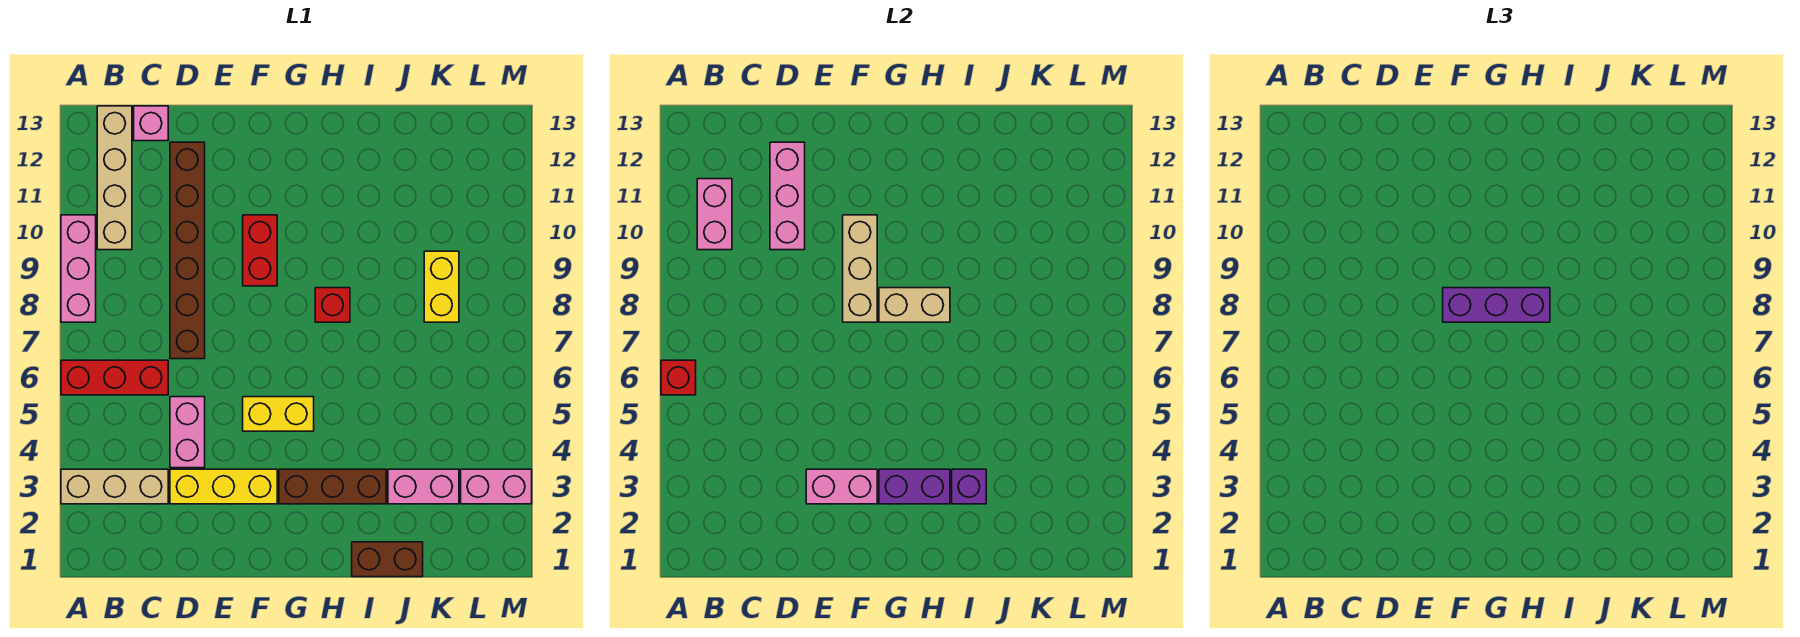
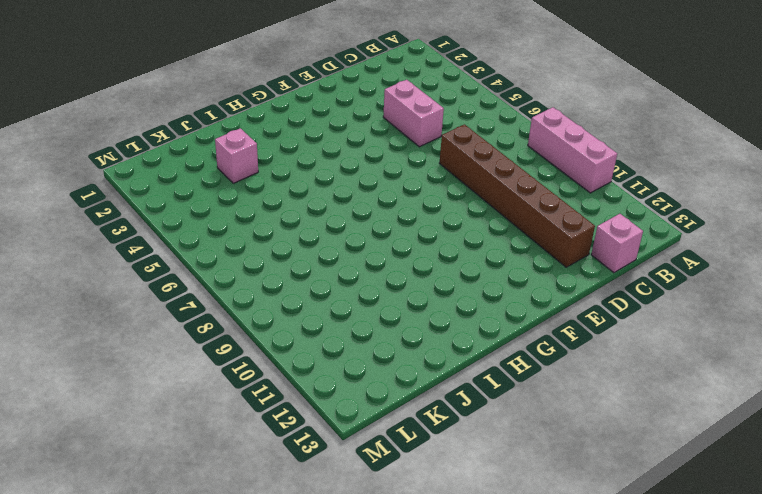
pink brick J3 level 1 -> pink brick J3:K3 level 1
none -> tan brick A3:C3 level 1
none -> red brick A6:C6 level 1
none -> tan brick B10:B13 level 1

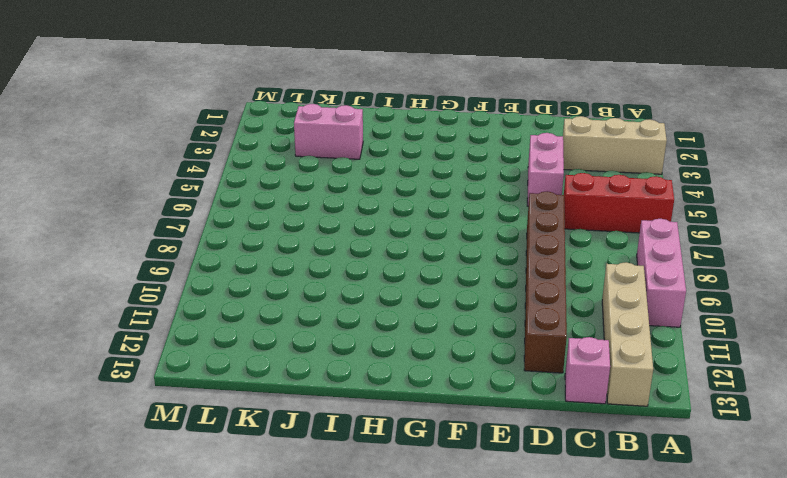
none -> yellow brick D3:F3 level 1
none -> yellow brick F5:G5 level 1
none -> red brick F9:F10 level 1

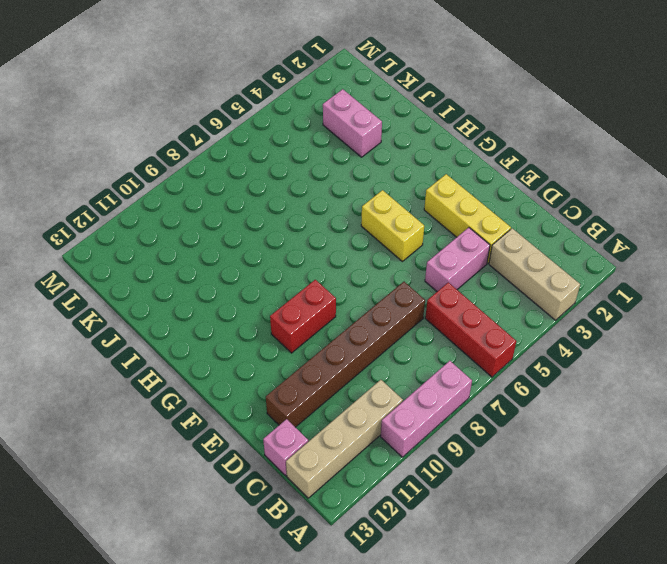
none -> brown brick G3:I3 level 1
none -> red brick H8 level 1
none -> brown brick I1:J1 level 1

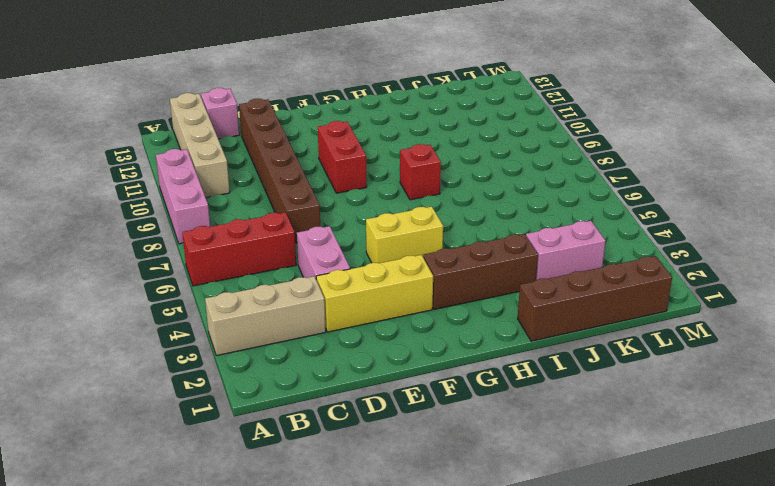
brown brick I1:L1 level 1 -> brown brick I1:J1 level 1
none -> yellow brick K8:K9 level 1
none -> pink brick L3:M3 level 1
none -> red brick A6 level 2

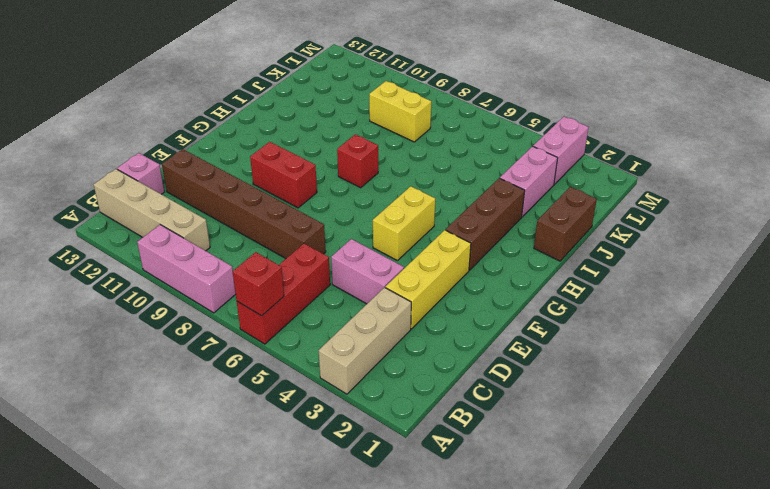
none -> pink brick B10:B11 level 2
none -> pink brick D10:D12 level 2
none -> pink brick E3:F3 level 2

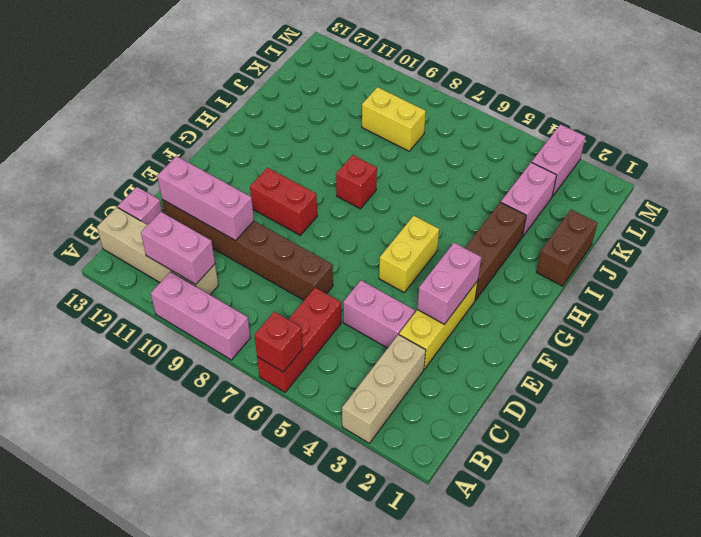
none -> tan brick F8:F10 level 2
none -> purple brick G3:H3 level 2
none -> tan brick G8:H8 level 2

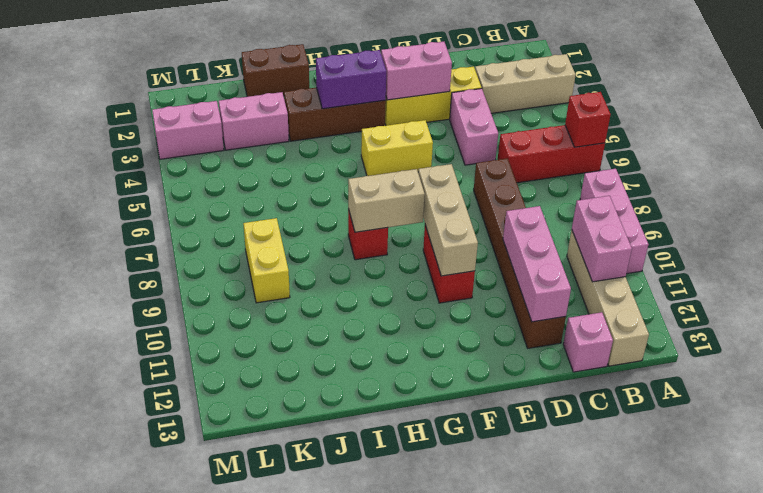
none -> purple brick I3 level 2
none -> purple brick F8:H8 level 3

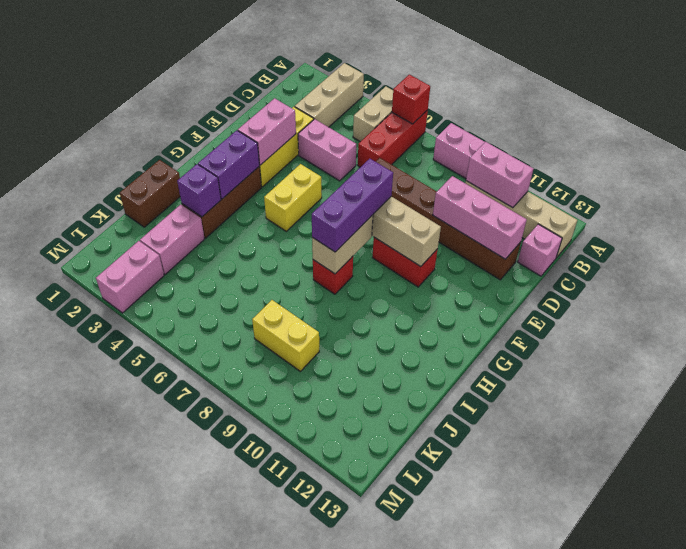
tan brick A5:B5 level 1 -> none

